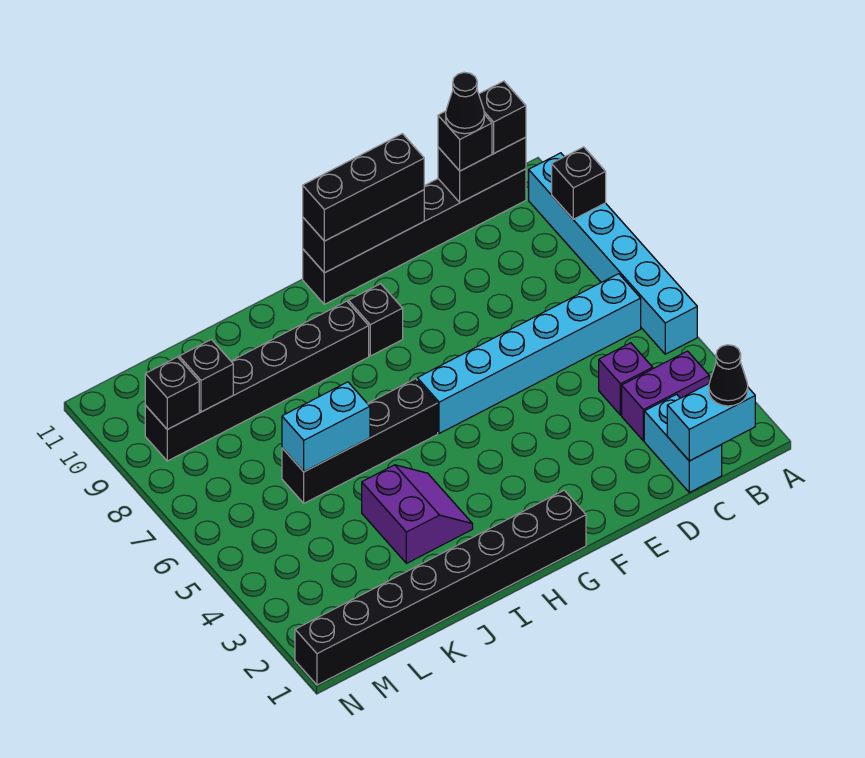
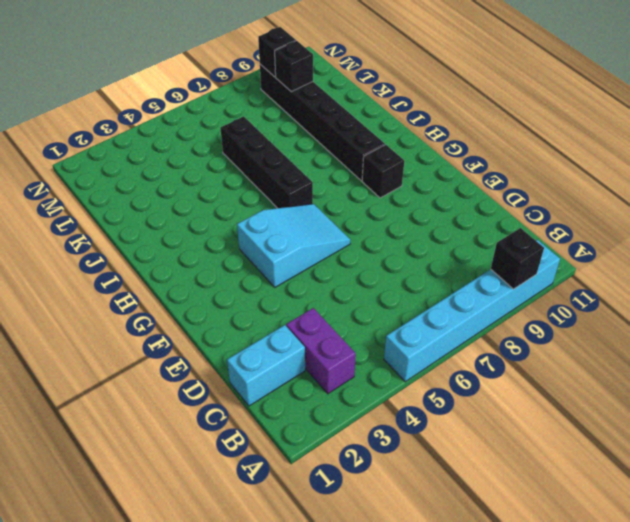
cyan slope F4:G6 level 1 top 4 -> cyan brick B6:G6 level 1
none -> black brick B11:G11 level 1
none -> purple brick C4 level 1
none -> black brick G1:N1 level 1

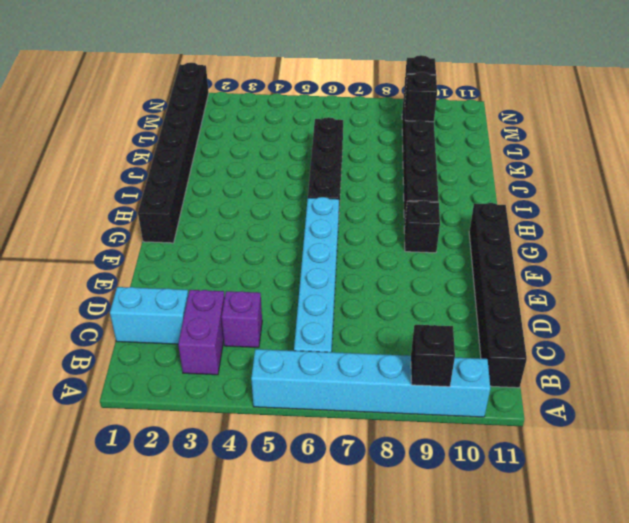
none -> purple slope I3:J4 level 1 top J
none -> cyan brick B1:C1 level 2
none -> black brick B11:C11 level 2

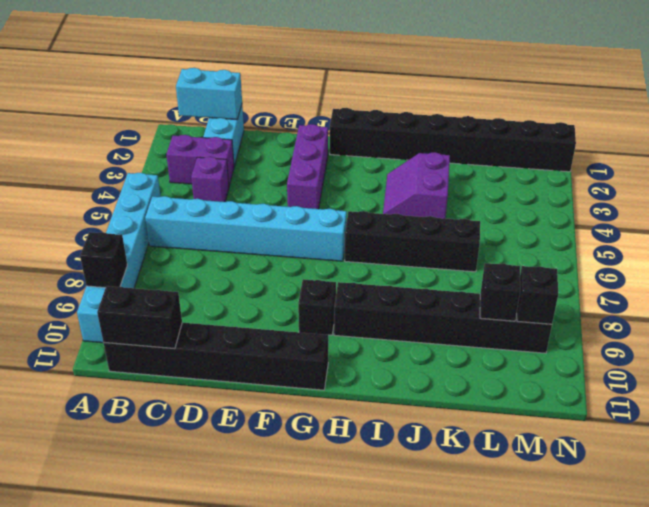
purple brick F2:F4 level 1 -> none
none -> black brick E11:G11 level 2
none -> cyan brick J6:K6 level 2
none -> black cone B1 level 3

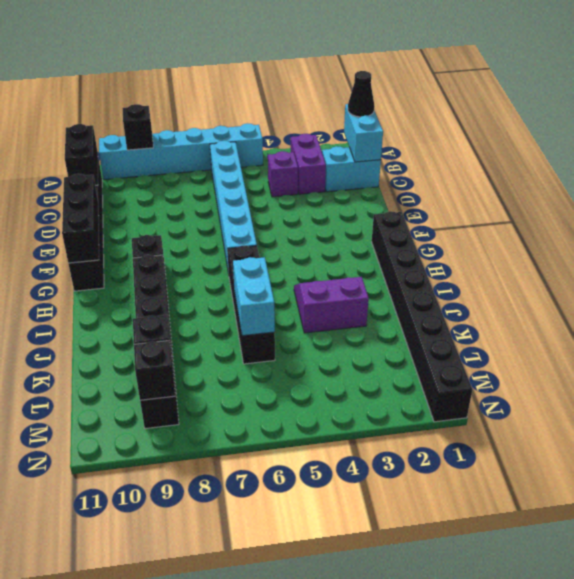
none -> black brick B11 level 3
none -> black brick C11 level 3
none -> black brick E11:G11 level 3

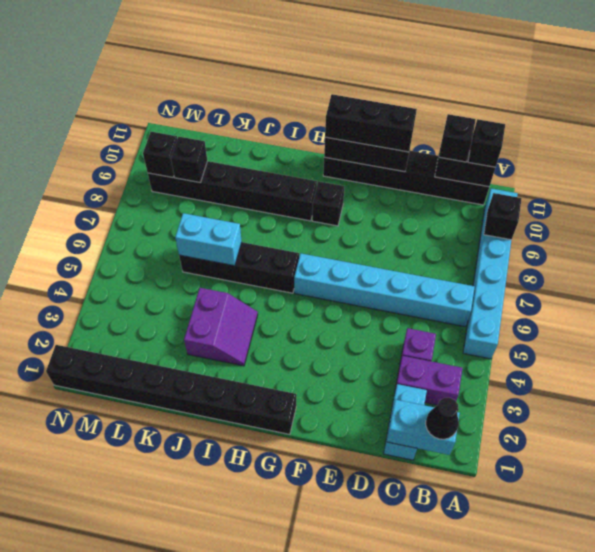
none -> black cone C11 level 4

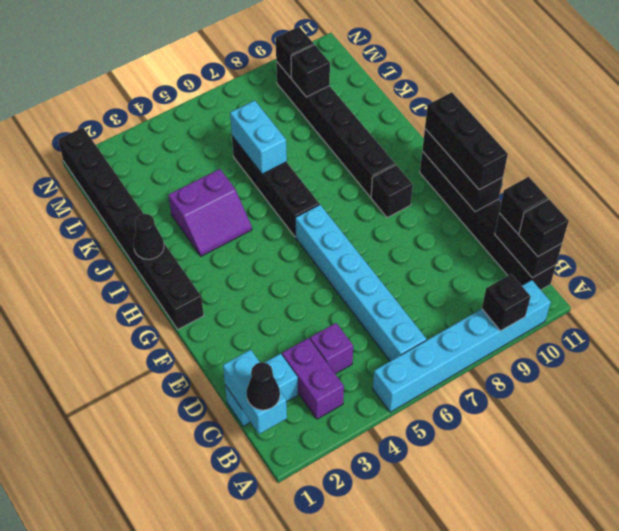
black cone I1 level 2 -> black cone C11 level 4

